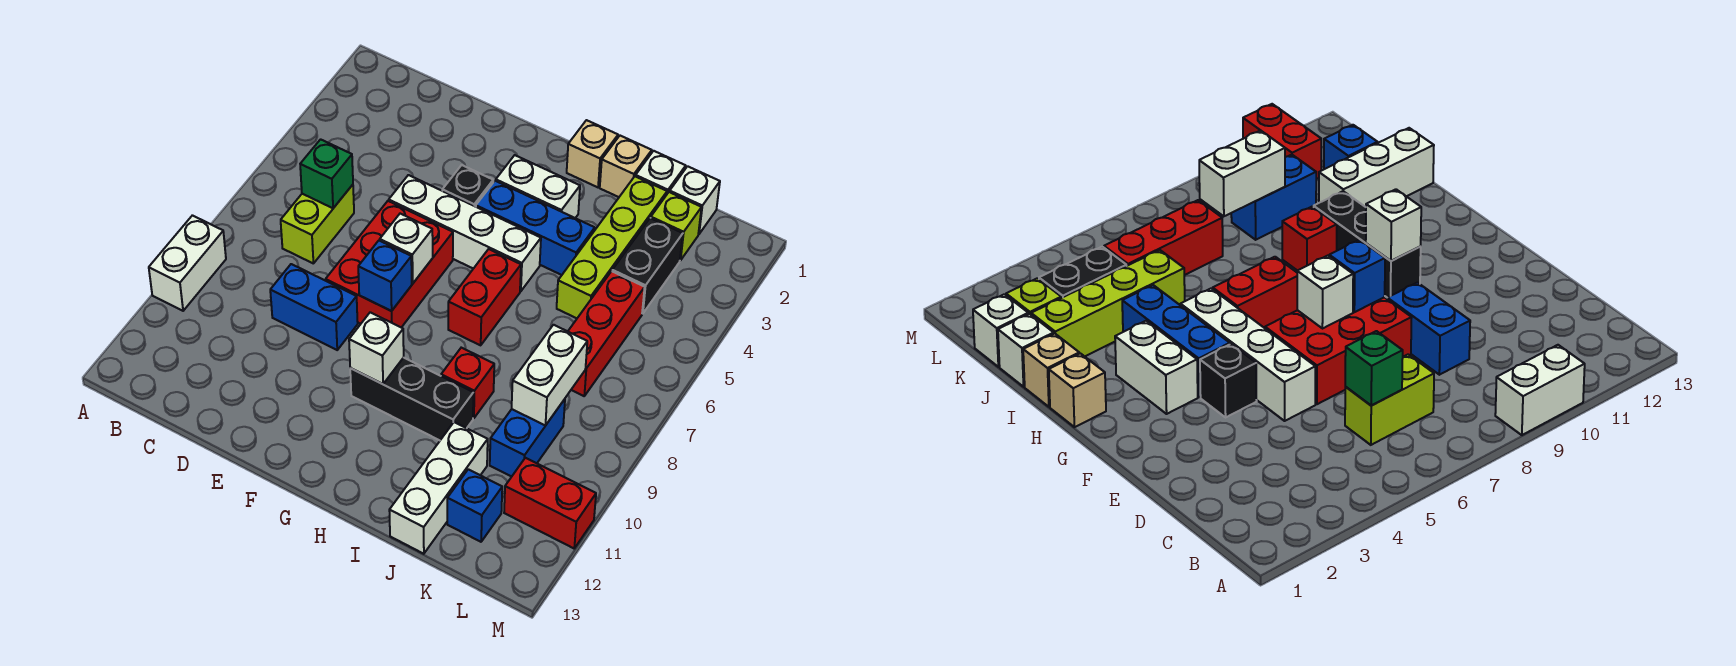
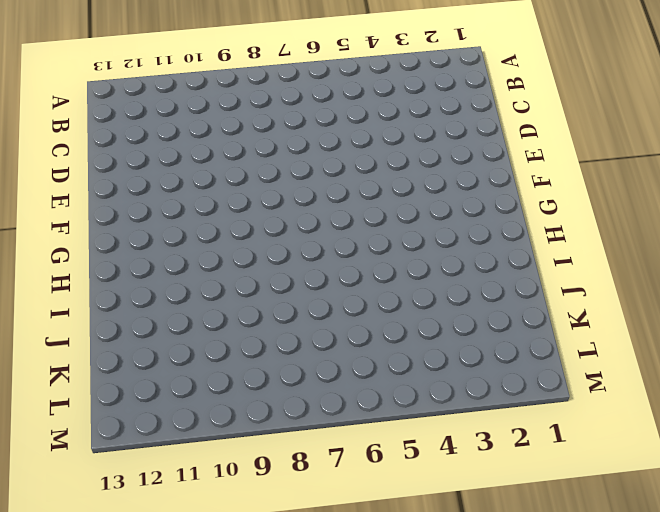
none -> white brick A9:A10 level 1
none -> lime brick C6:C7 level 1
none -> blue brick D9:E9 level 1

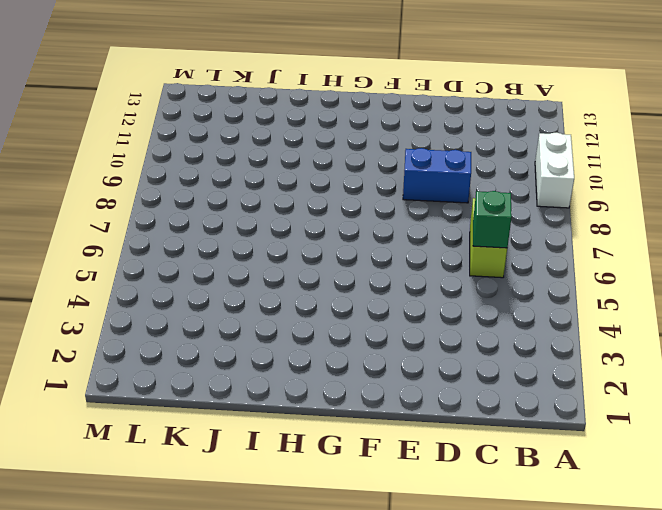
none -> white brick E5:H5 level 1
none -> red brick E6:F8 level 1
none -> black brick F4 level 1

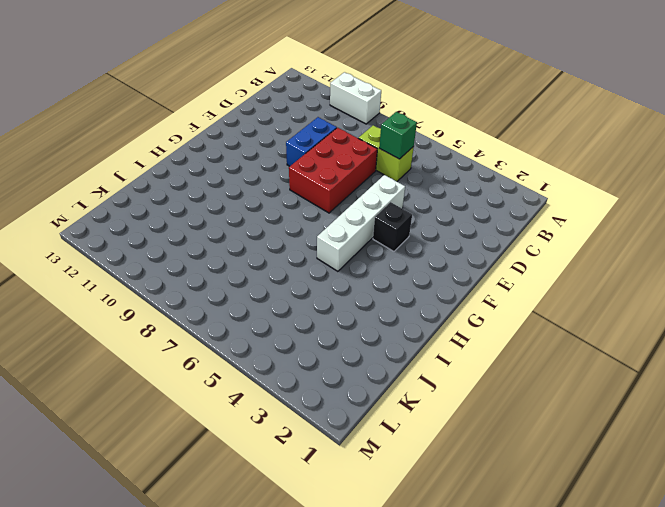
red brick D7:F8 level 1 -> red brick E6:F8 level 1
none -> white brick G3:H3 level 1
none -> blue brick G4:I4 level 1
none -> black brick G10:I10 level 1

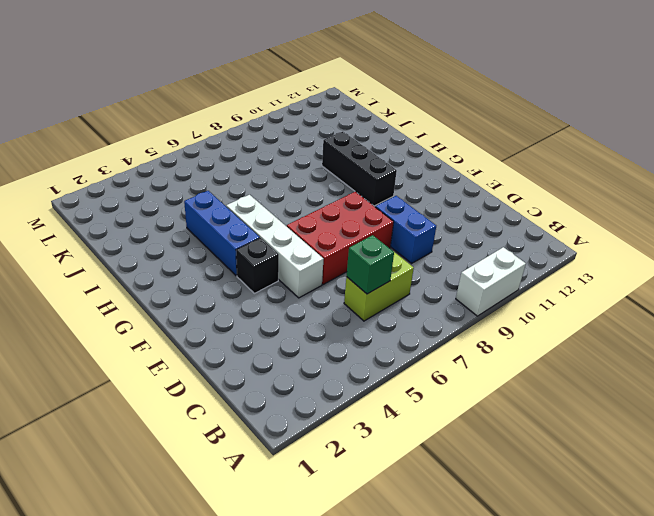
none -> white brick G3:H3 level 1
none -> tan brick H1 level 1
none -> red brick H6:H7 level 1

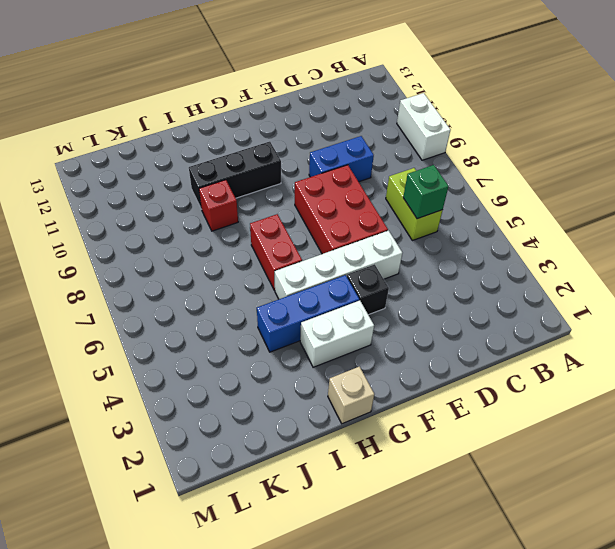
none -> tan brick I1 level 1
none -> white brick J1 level 1
none -> lime brick J2:J5 level 1

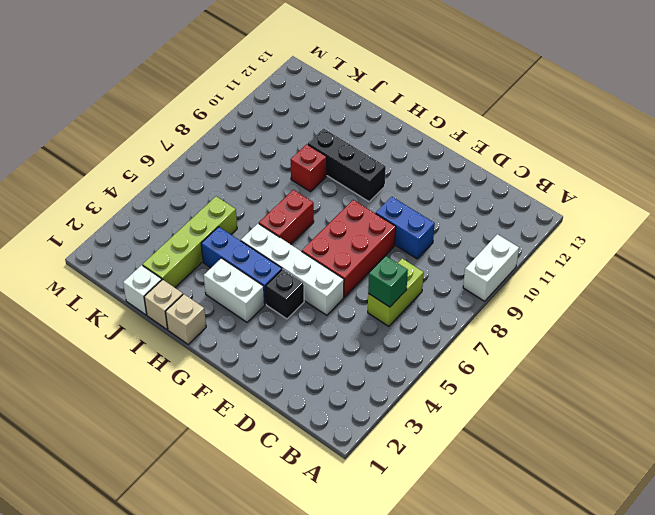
none -> white brick J11:J13 level 1
none -> white brick K1 level 1
none -> lime brick K2 level 1

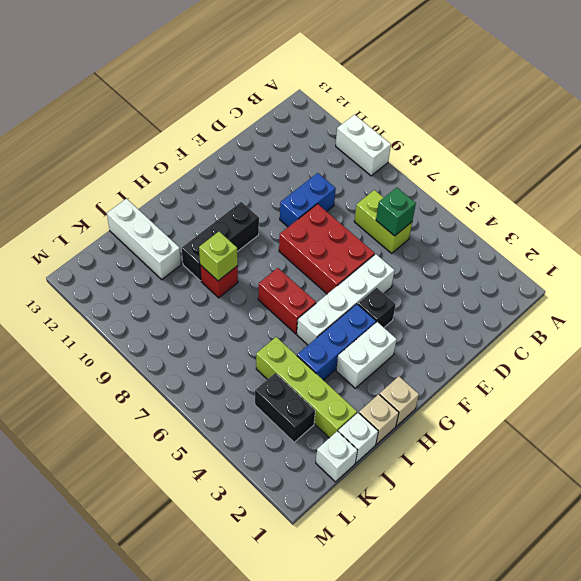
lime brick I9 level 2 -> lime brick K2 level 1
none -> red brick K5:K7 level 1
none -> blue brick K9:K10 level 1
none -> blue brick K12 level 1

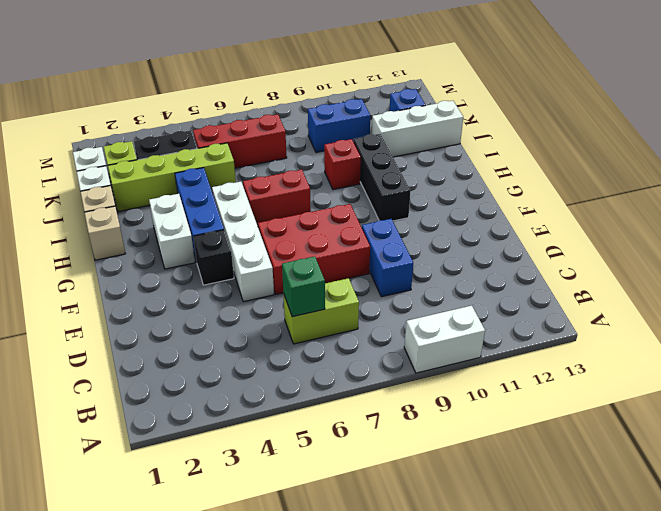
none -> red brick L11:M11 level 1
none -> white brick F7 level 2
none -> blue brick F8 level 2

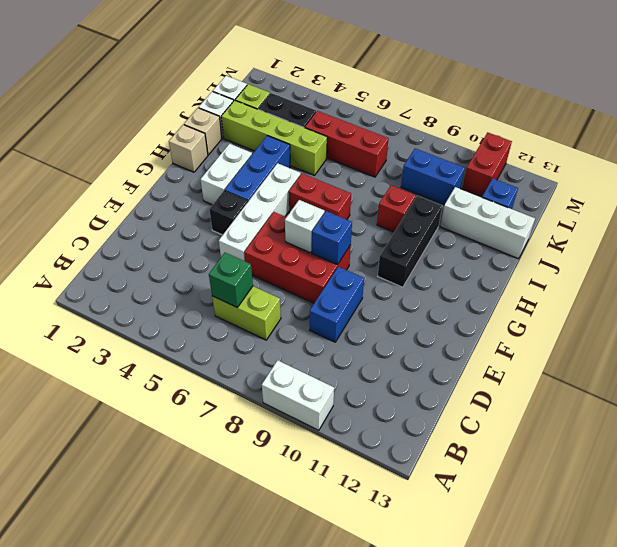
none -> white brick G10 level 2
none -> white brick K8:K9 level 2

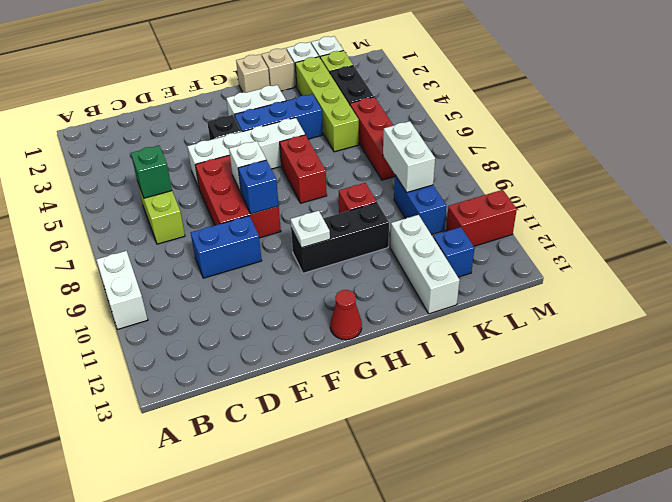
white plate G10 level 2 -> white brick G10 level 2
red cone G13 level 1 -> none

